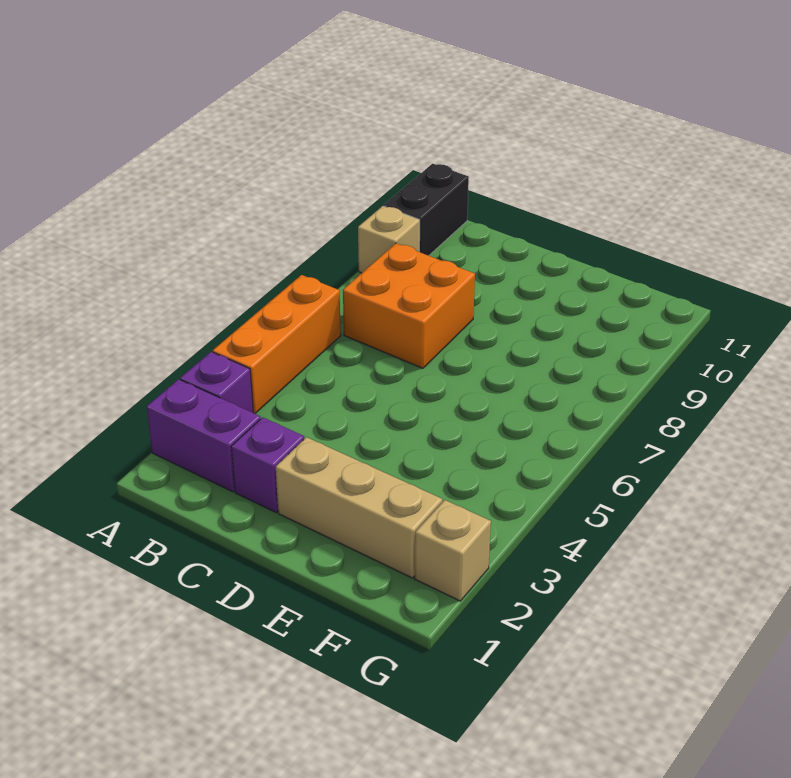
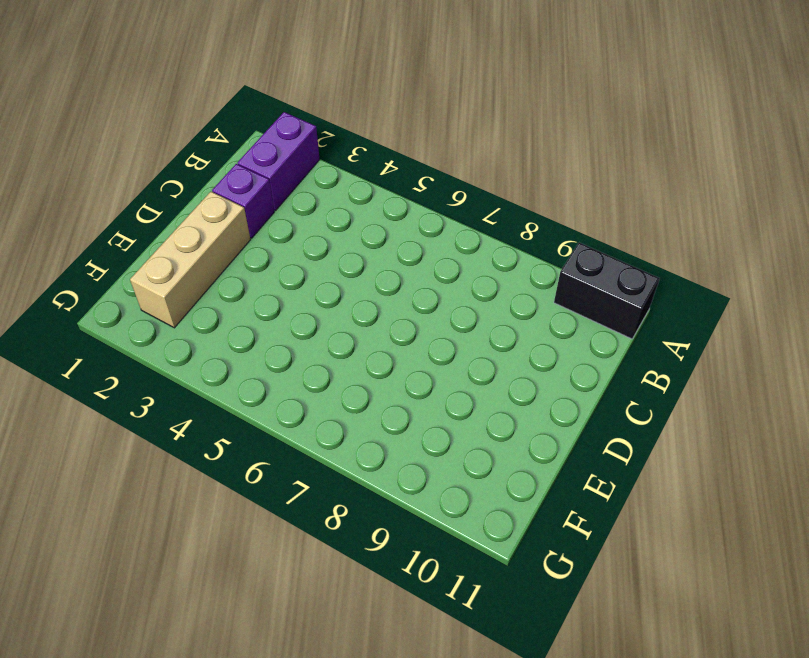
none -> purple brick A3 level 1
none -> orange brick A4:A6 level 1

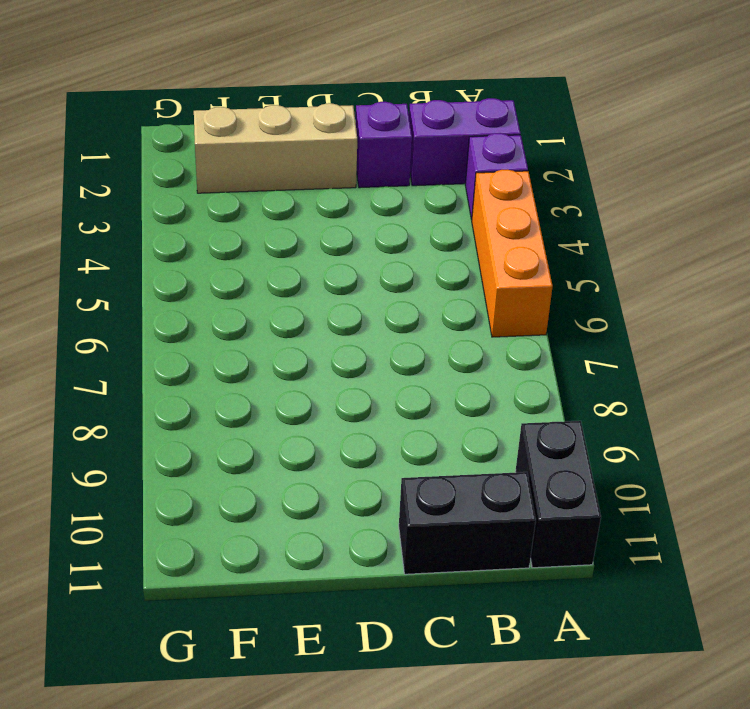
black brick B11:C11 level 1 -> none
none -> tan brick A9 level 1
none -> orange brick B7:C8 level 1

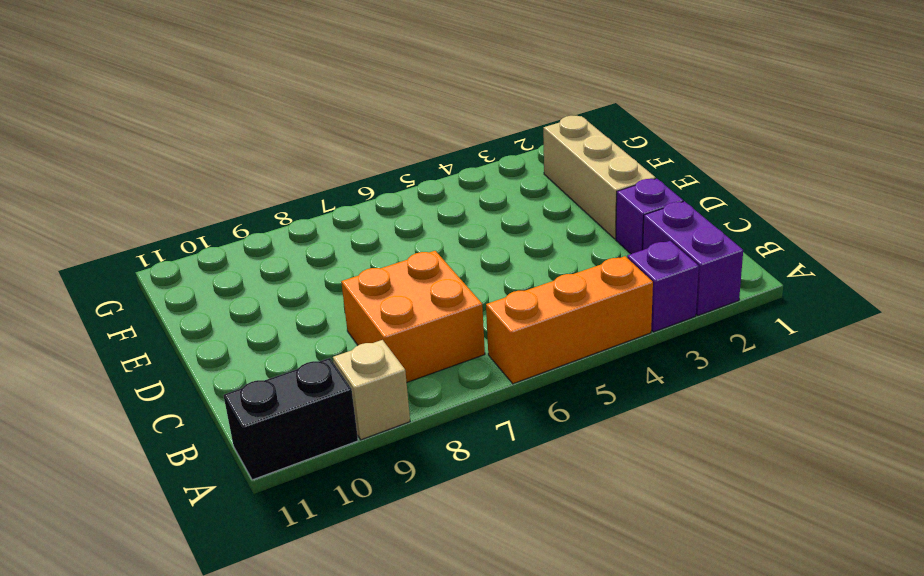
none -> tan brick G2 level 1

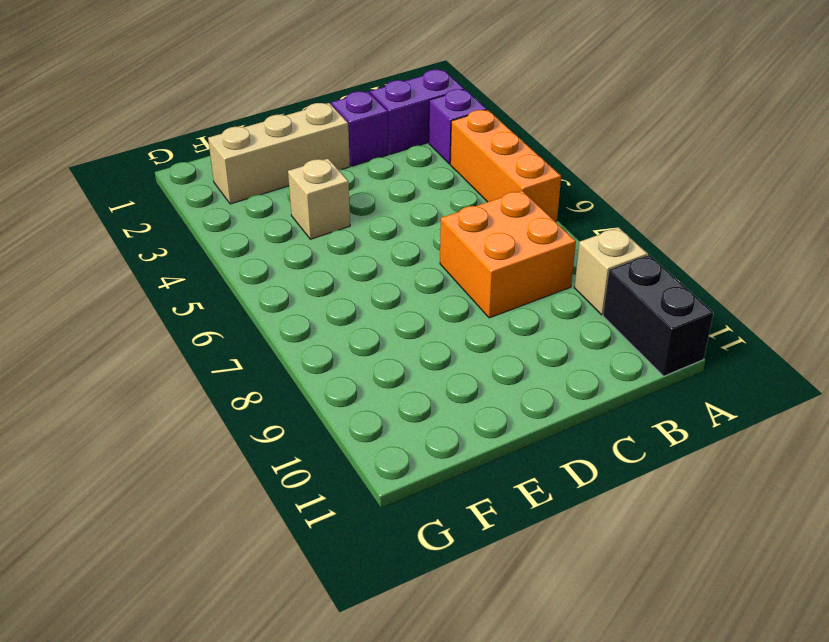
tan brick E4 level 1 -> tan brick G2 level 1

